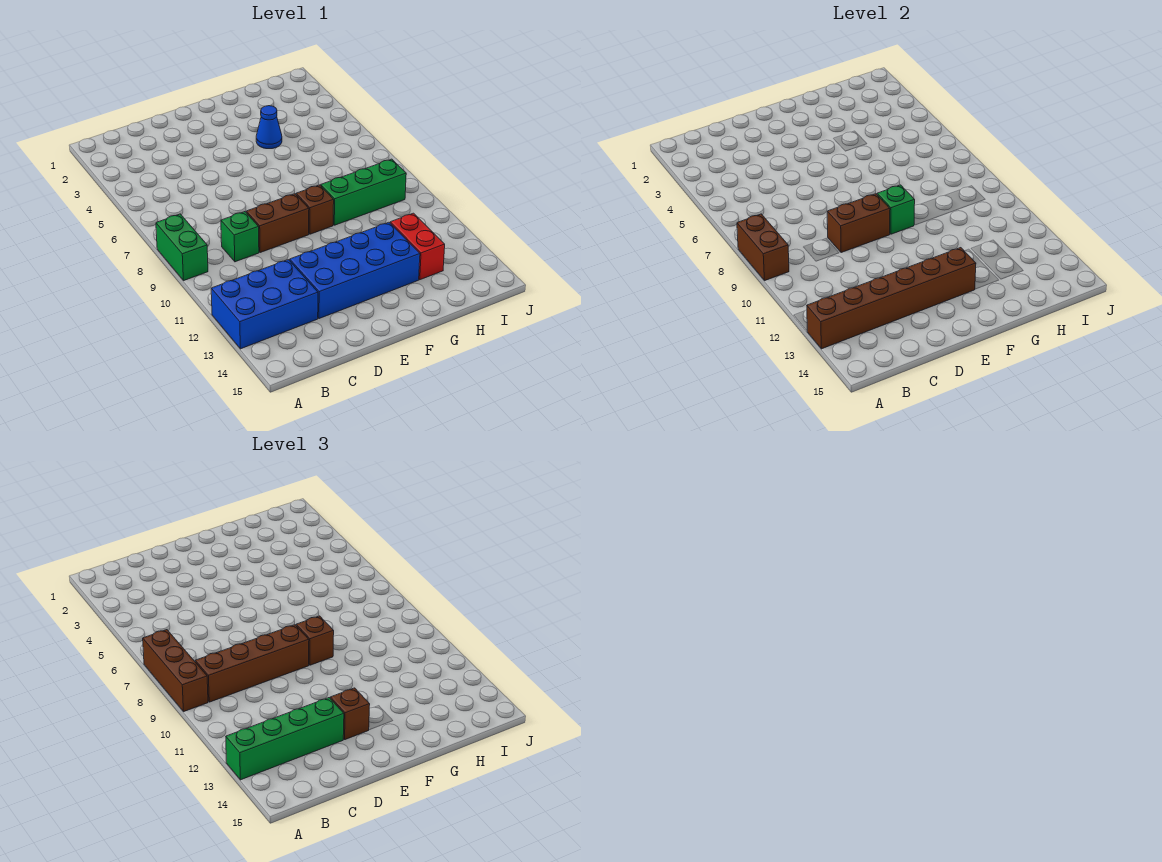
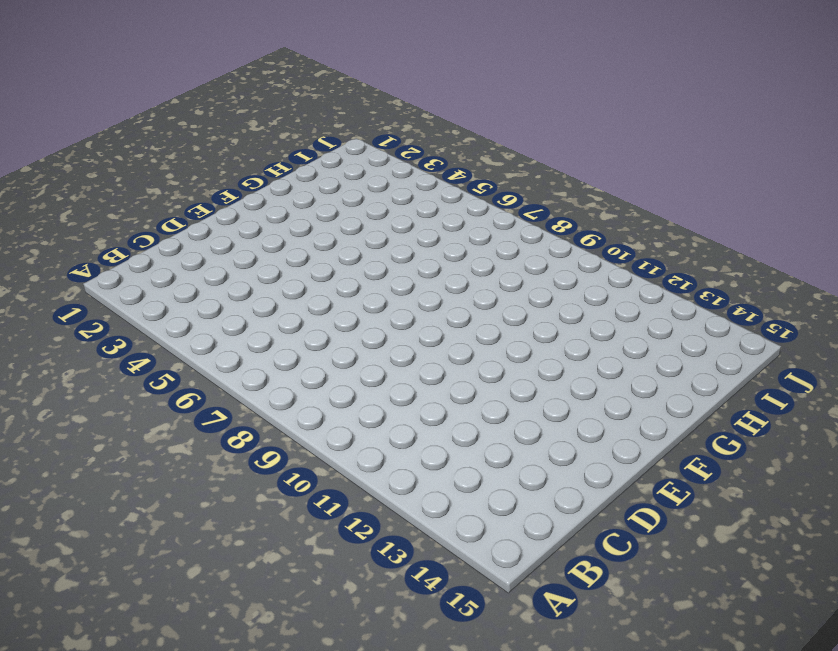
none -> green brick A8:A9 level 1
none -> blue brick A12:C13 level 1
none -> green brick C9 level 1

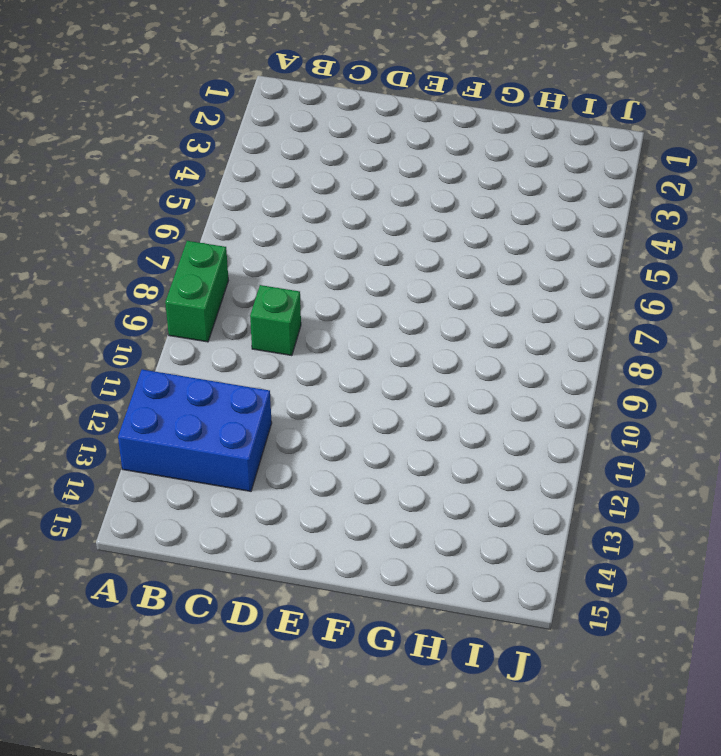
none -> brown brick D9:E9 level 1
none -> blue brick D12:G13 level 1
none -> brown brick F9 level 1

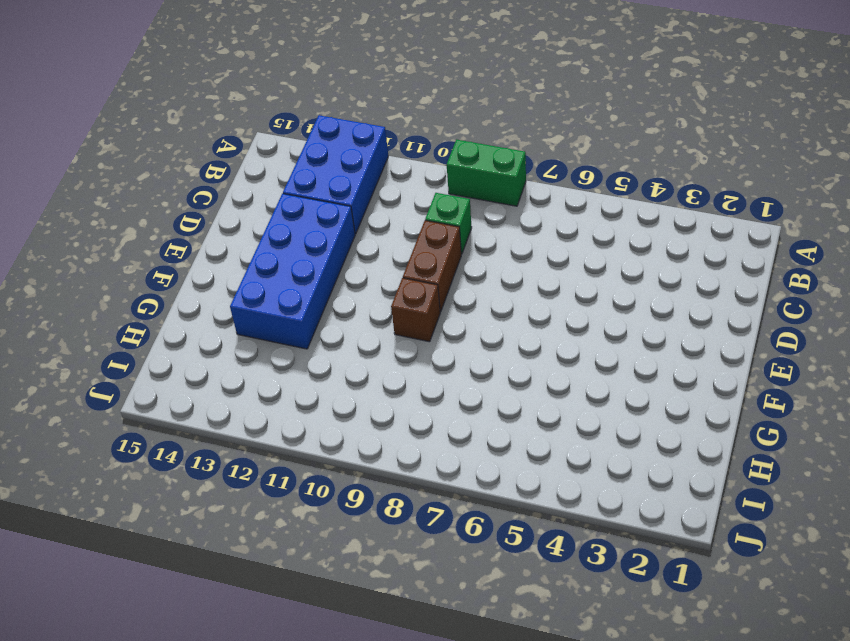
none -> blue cone G4 level 1
none -> green brick G9:I9 level 1
none -> red brick H12:H13 level 1

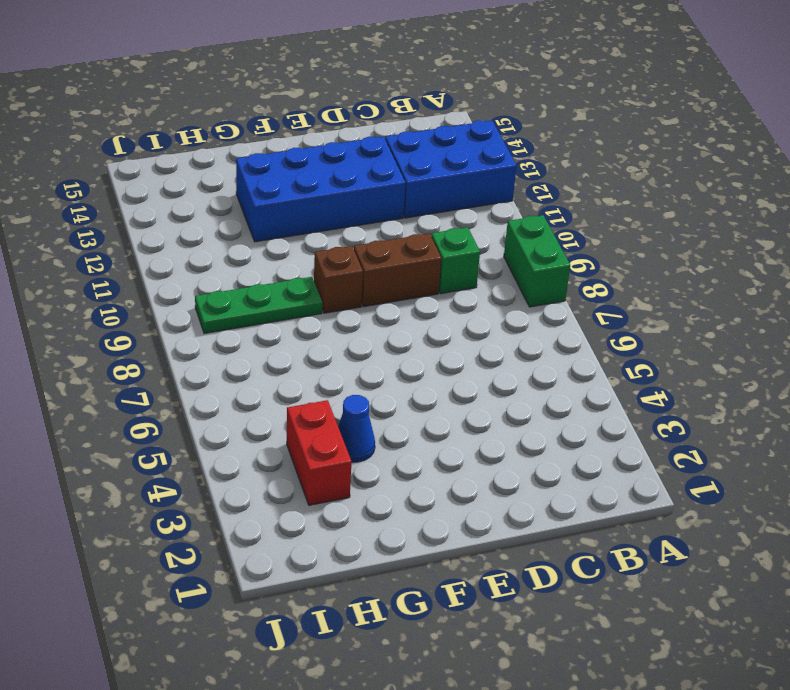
green plate G9:I9 level 1 -> green brick G9:I9 level 1
red brick H3:H4 level 1 -> red brick H12:H13 level 1
none -> brown brick A8:A9 level 2
none -> brown brick A13:F13 level 2
none -> brown brick D9:E9 level 2

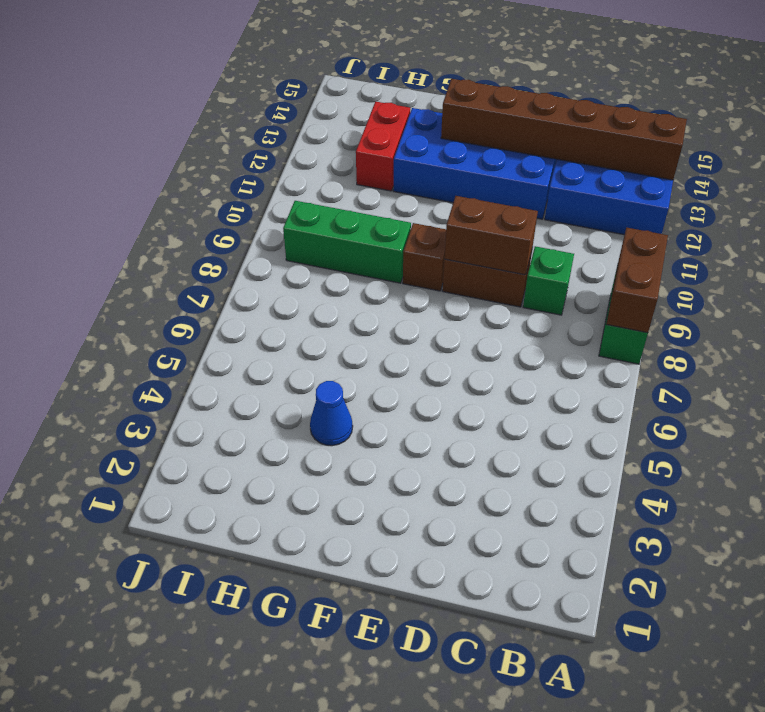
none -> green brick F9 level 2
none -> brown brick A7:A9 level 3
none -> green brick A13:D13 level 3

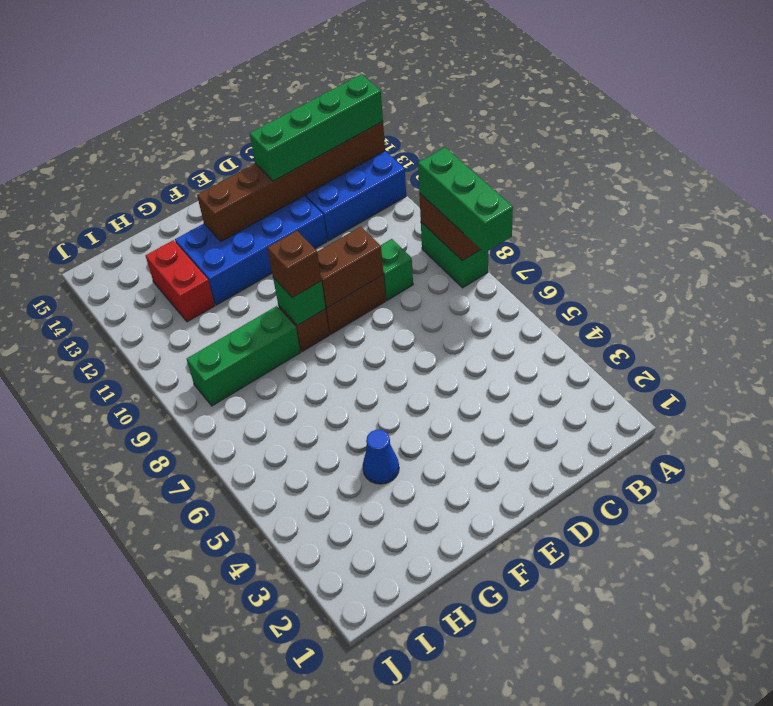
green brick A7:A9 level 3 -> brown brick A7:A9 level 3
none -> brown brick B9:E9 level 3
none -> brown brick E13 level 3

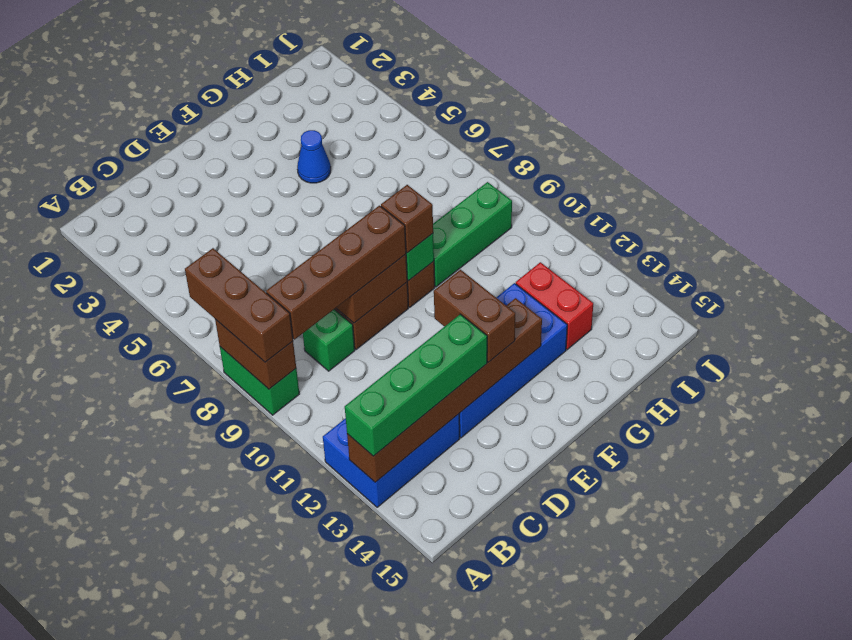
brown brick E12:E13 level 3 -> brown brick E13 level 3

